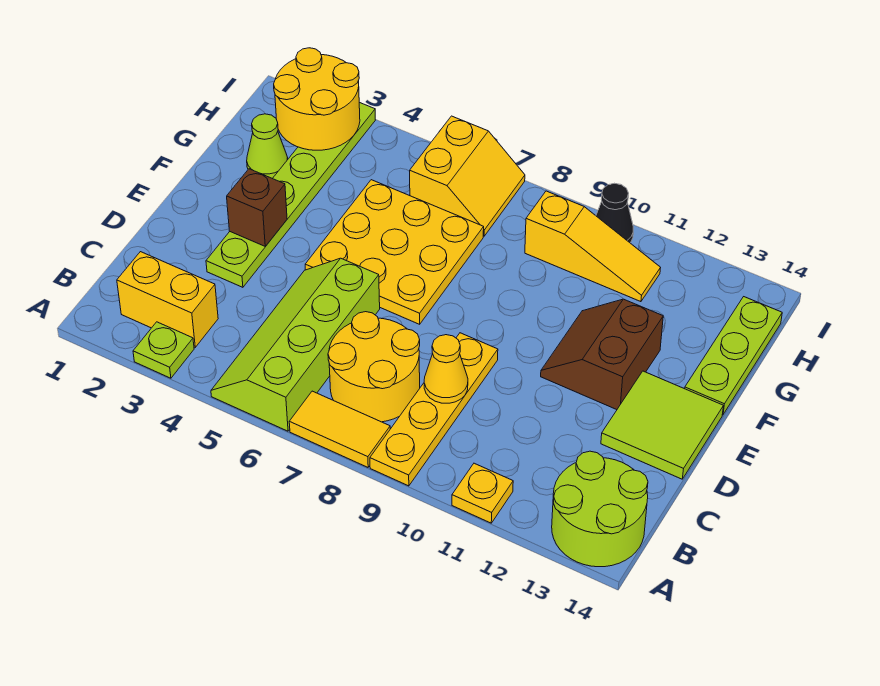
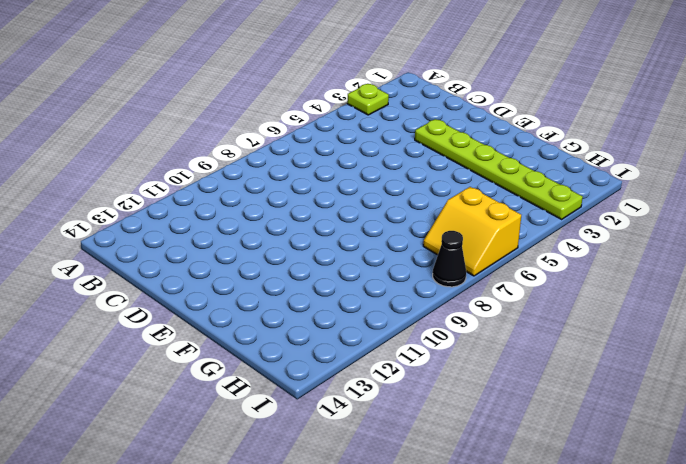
black cone I8 level 1 -> black cone I10 level 1
none -> lime slope A5:D6 level 1 top 6
none -> yellow tile A7:A8 level 1
none -> yellow plate A9:D9 level 1

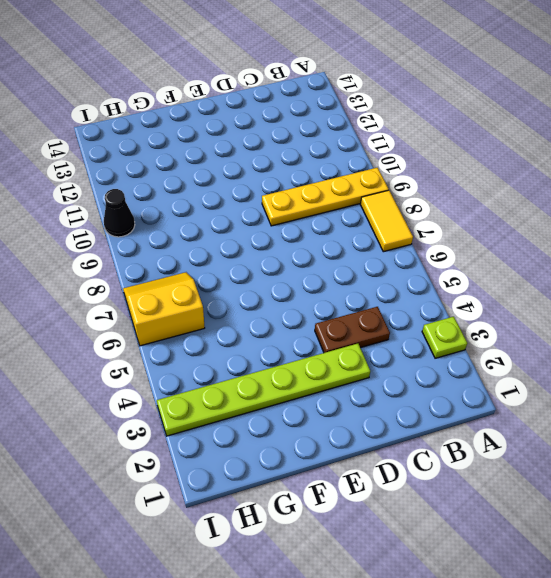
brown plate C4:D4 level 1 -> none
none -> lime slope A5:D6 level 1 top 6
none -> yellow plate A11 level 1
none -> lime round brick A13:B14 level 1

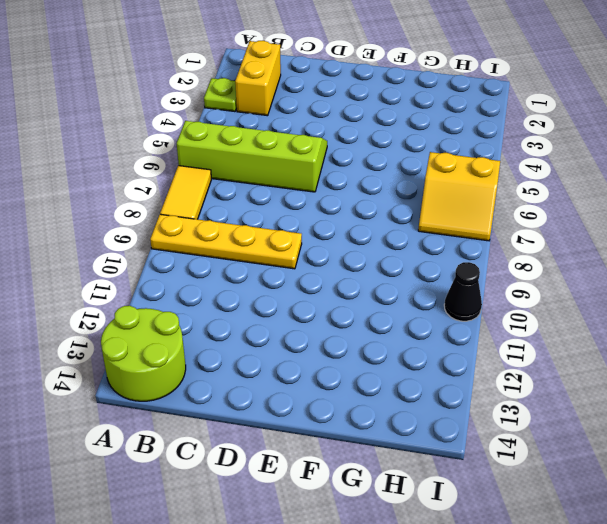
none -> yellow plate A11 level 1
none -> yellow round brick B7:C8 level 1
none -> lime plate D3:I3 level 1

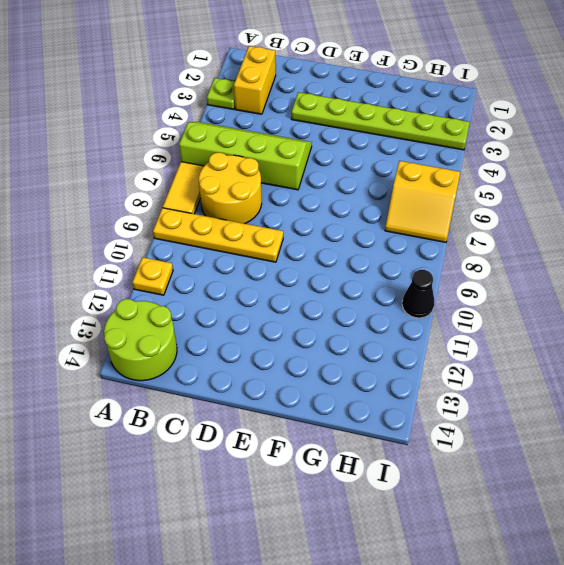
none -> lime tile D13:E14 level 1
none -> yellow plate E5:G7 level 1
none -> brown slope E11:F12 level 1 top 12

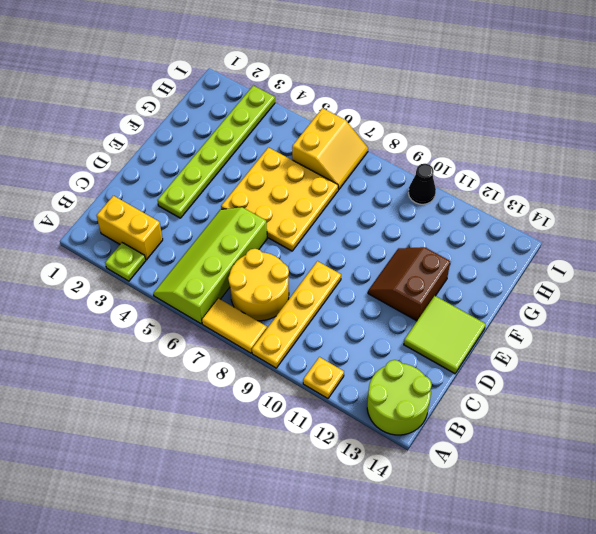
none -> lime plate F14:H14 level 1
none -> lime cone G2 level 1
none -> yellow slope H9:H11 level 1 top 9

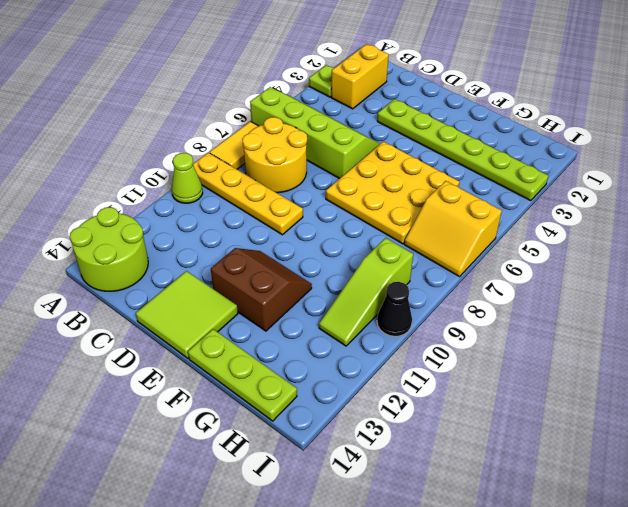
lime cone A10 level 1 -> lime cone G2 level 1
lime slope H9:H11 level 1 top 9 -> yellow slope H9:H11 level 1 top 9
none -> yellow plate A11 level 1
none -> yellow cone C9 level 2
none -> brown brick E3 level 2

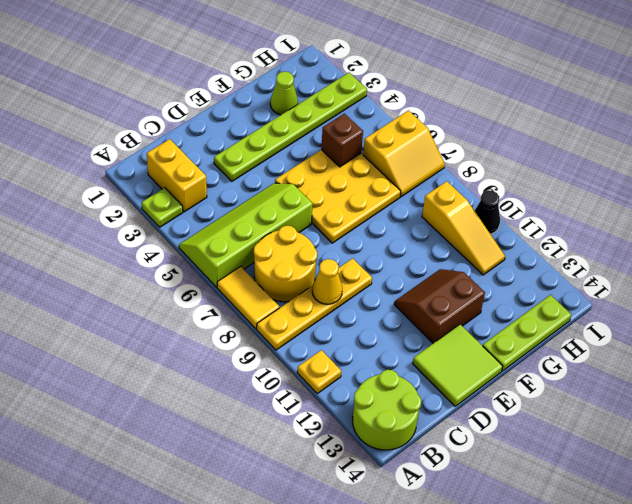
brown brick G5 level 2 -> brown brick E3 level 2
none -> yellow round brick H2:I3 level 2

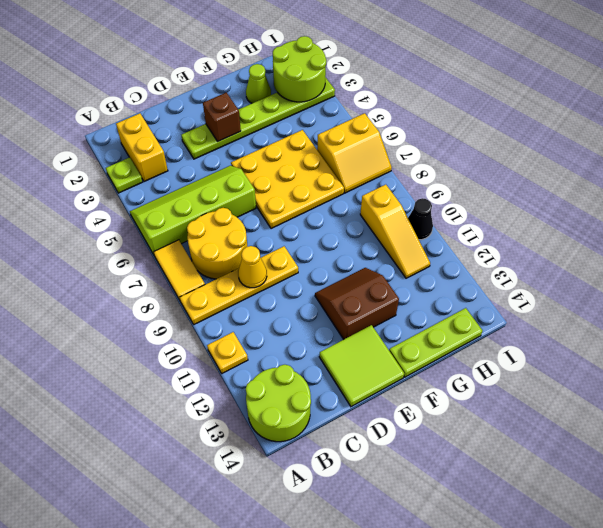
lime round brick H2:I3 level 2 -> yellow round brick H2:I3 level 2

